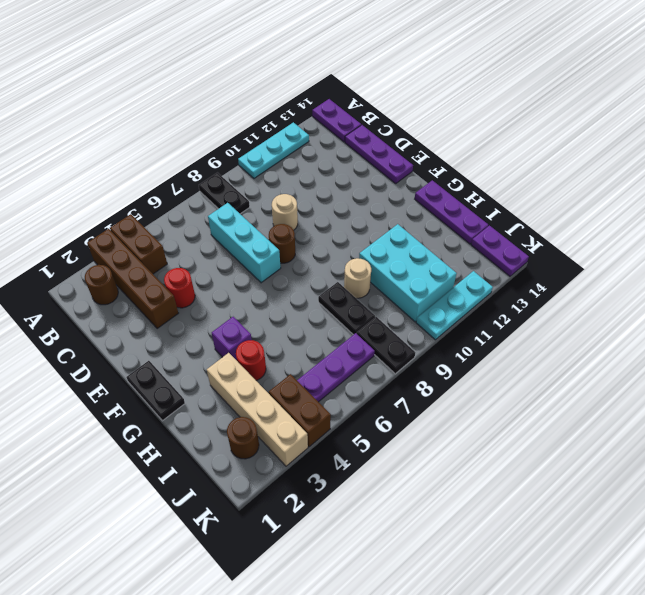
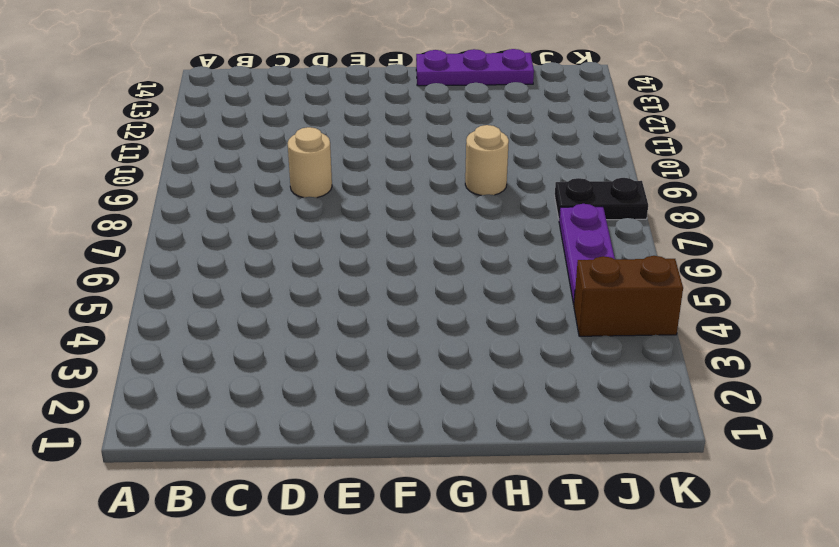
none -> brown brick A3:D3 level 1
none -> brown brick A4:B4 level 1
none -> black plate A8:B8 level 1

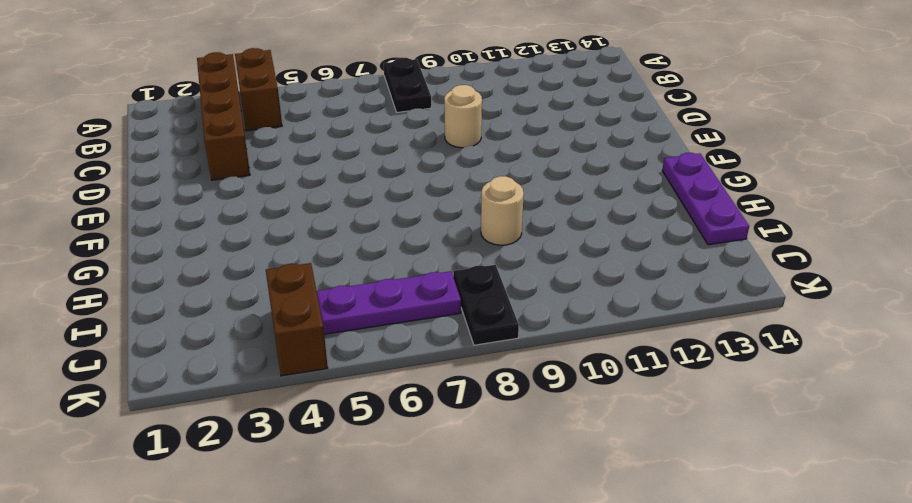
none -> cyan plate A10:A12 level 1
none -> purple plate A14:B14 level 1
none -> brown round brick B2 level 1

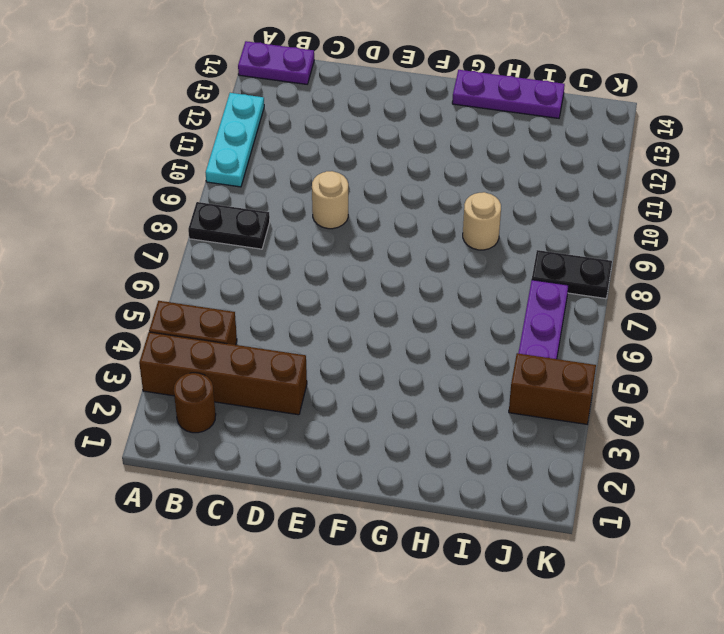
none -> cyan brick C7:E7 level 1
none -> purple plate C14:E14 level 1
none -> red round brick D4 level 1

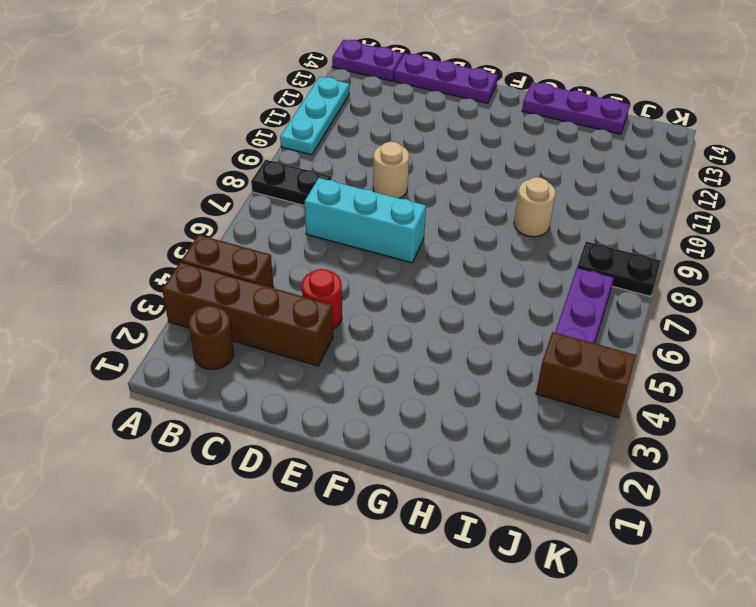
none -> brown round brick E8 level 1
none -> black plate F1:G1 level 1
none -> purple brick G4 level 1

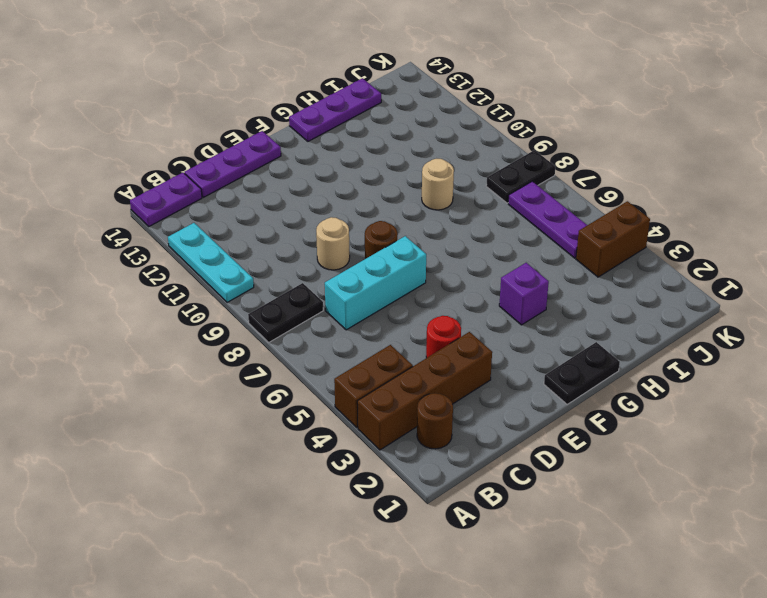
none -> tan brick H3:K3 level 1
none -> red round brick H4 level 1
none -> black plate H8:I8 level 1

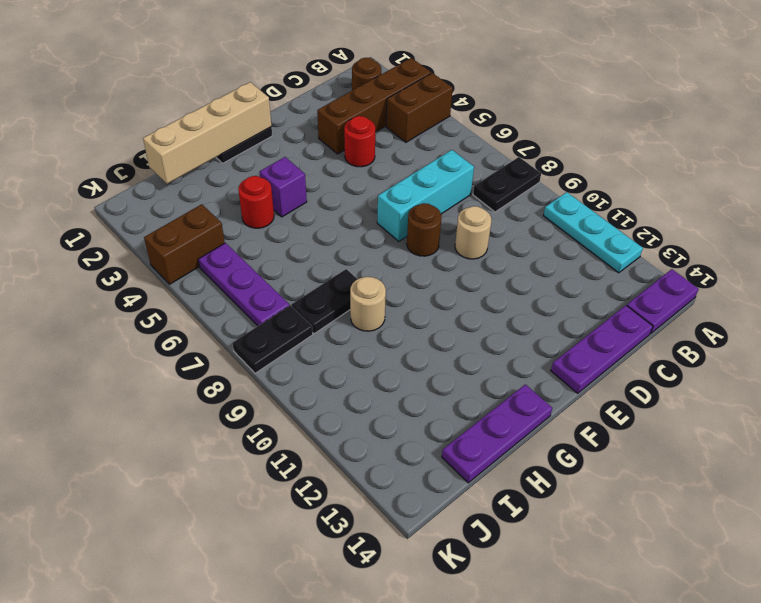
tan brick F1:I1 level 2 -> tan brick H3:K3 level 1
none -> cyan brick H10:J11 level 1
none -> brown round brick J2 level 1
none -> purple plate J14:K14 level 1

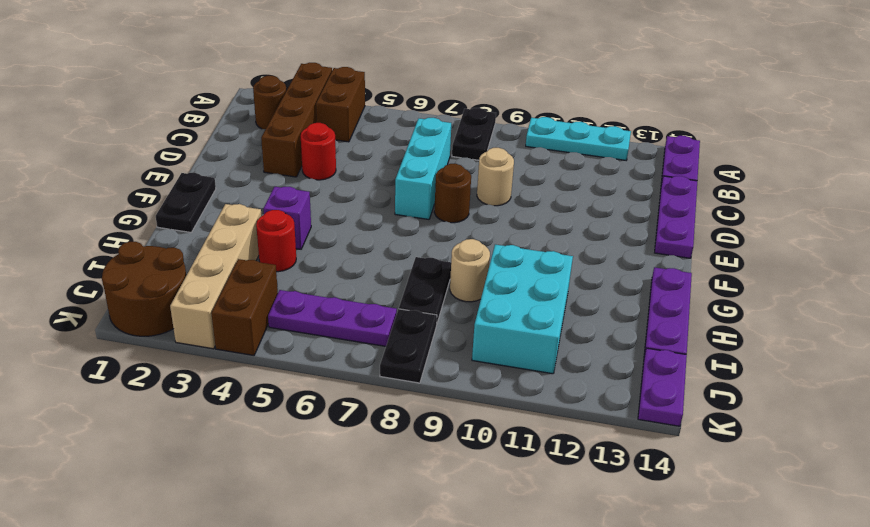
brown round brick J1:K2 level 1 -> brown round brick J2 level 1
none -> cyan plate K10:K12 level 1

